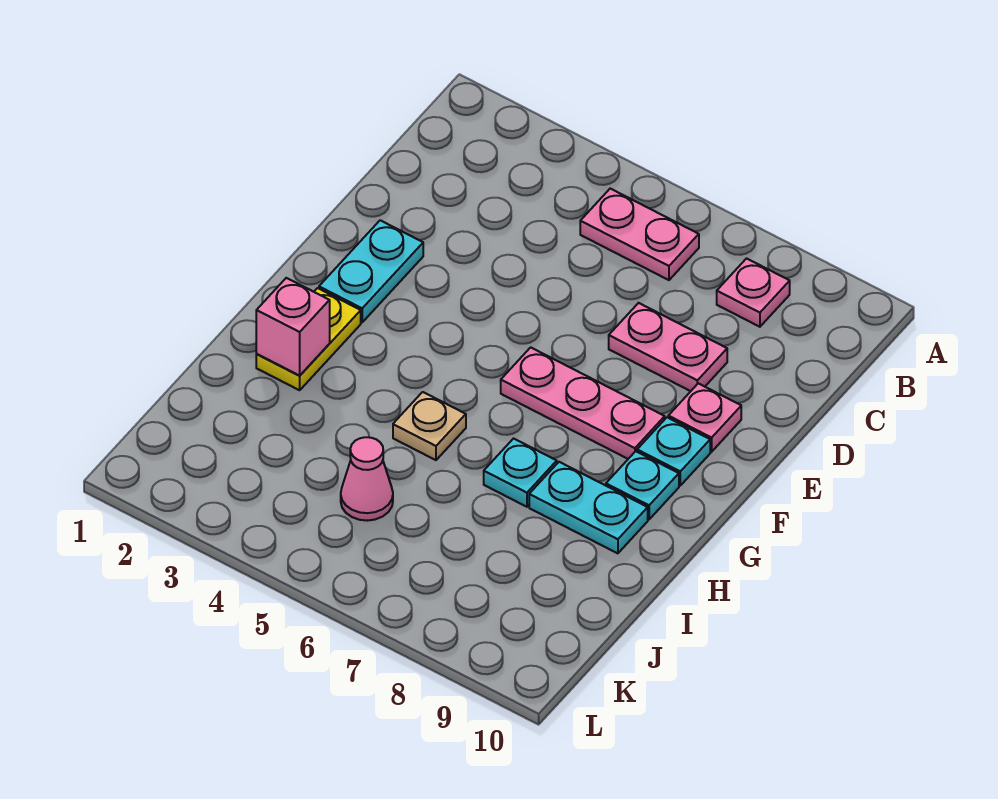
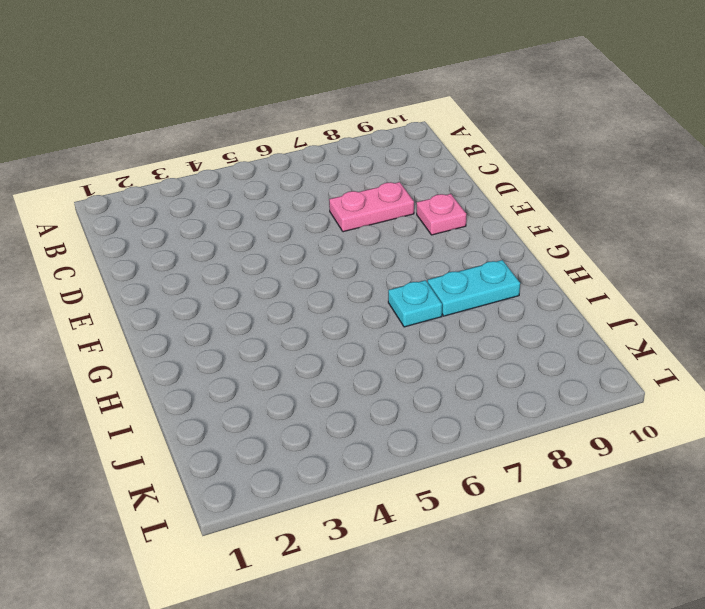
none -> pink plate B5:B6 level 1
none -> pink plate B8 level 1
none -> cyan plate E2:F2 level 1

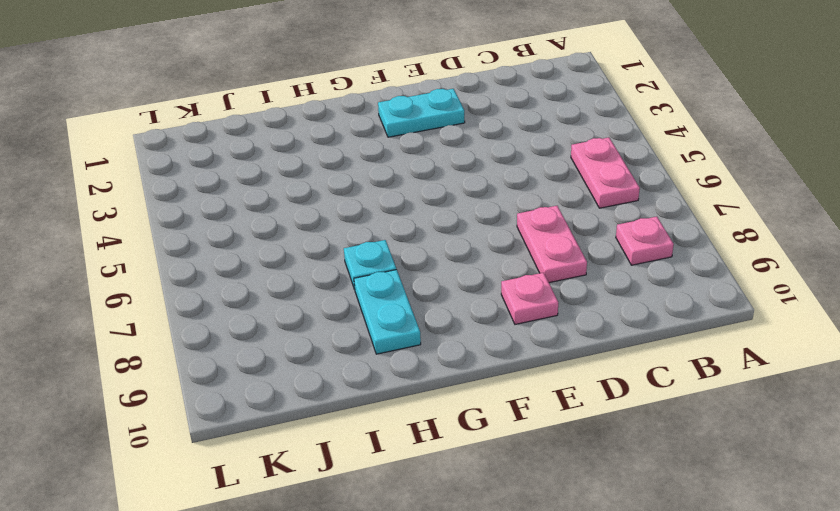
none -> pink plate F6:F8 level 1
none -> cyan plate F9 level 1
none -> yellow plate G2:H2 level 1

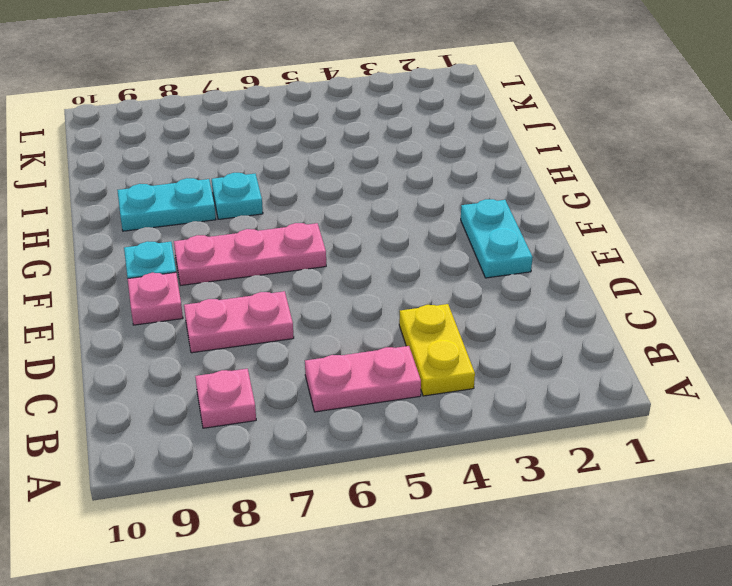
yellow plate B4:C4 level 1 -> yellow plate G2:H2 level 1
none -> cyan plate G9 level 1
none -> tan plate H5 level 1
none -> pink cone J5 level 1

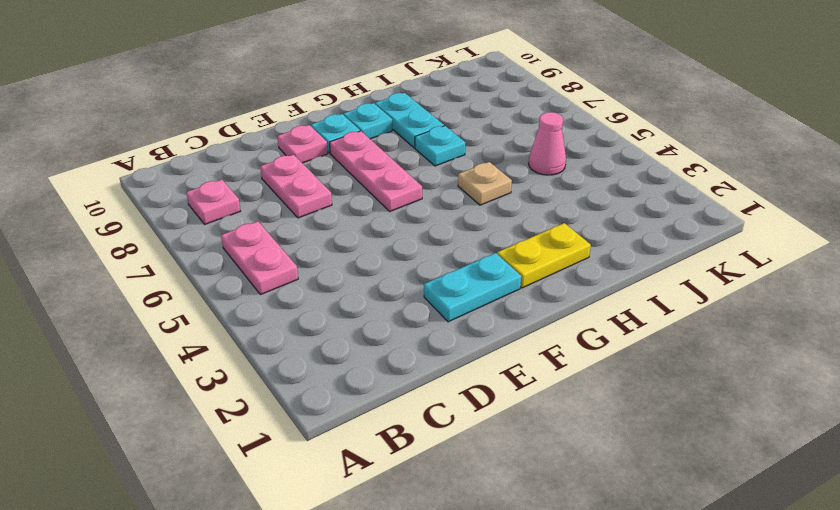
none -> pink brick H2 level 2

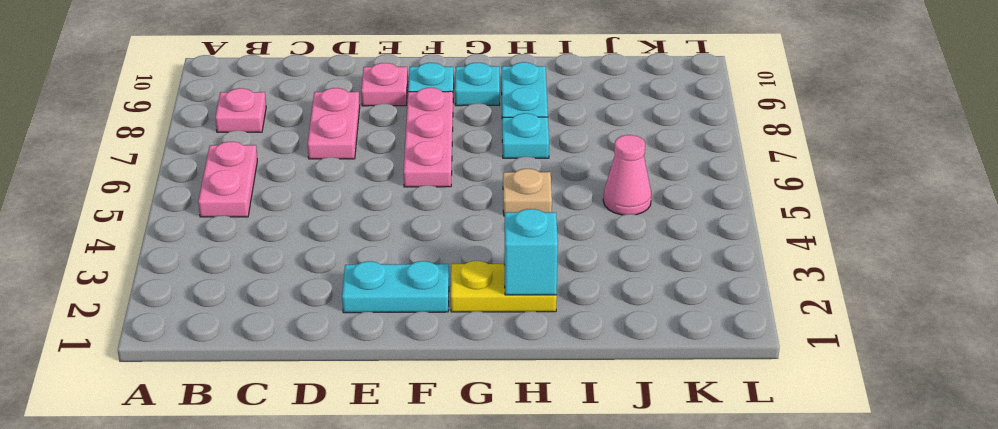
cyan brick H2 level 2 -> pink brick H2 level 2

